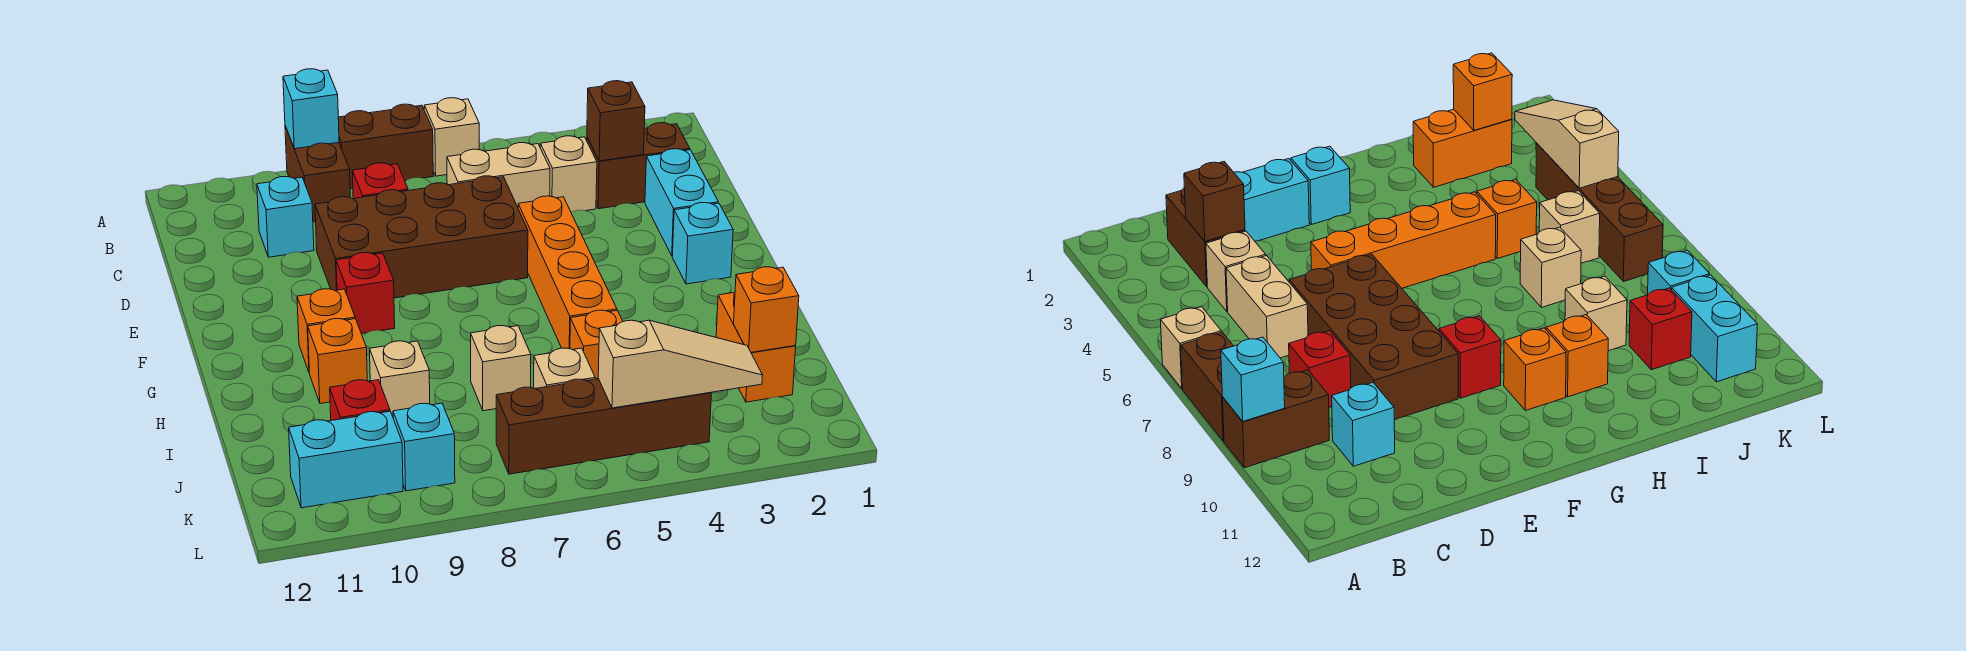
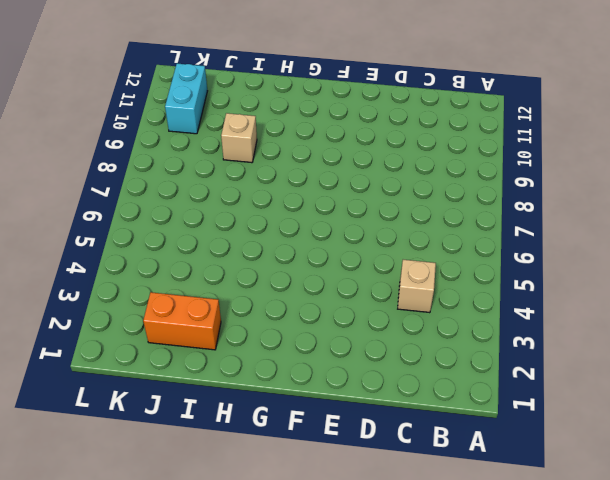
none -> tan brick A6 level 1
none -> brown brick A7:A8 level 1
none -> brown brick A9:B9 level 1

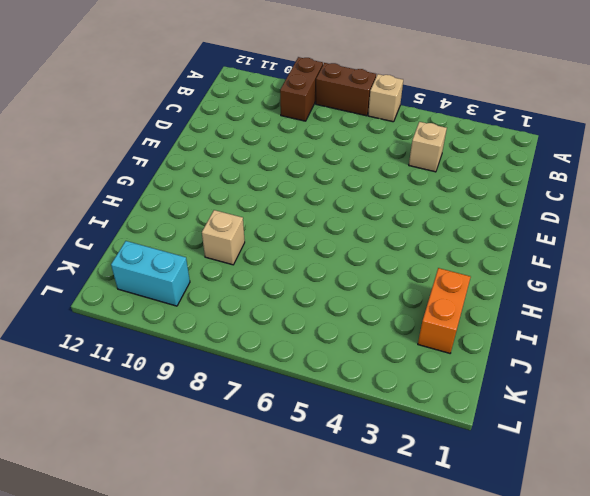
none -> brown brick C2:C3 level 1
none -> tan brick C5:C6 level 1
none -> red brick C8 level 1

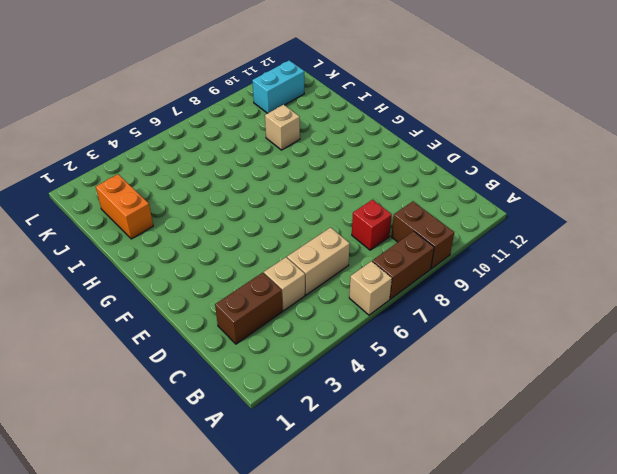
none -> cyan brick C10 level 1
none -> cyan brick D2:E2 level 1
none -> brown brick D6:E9 level 1

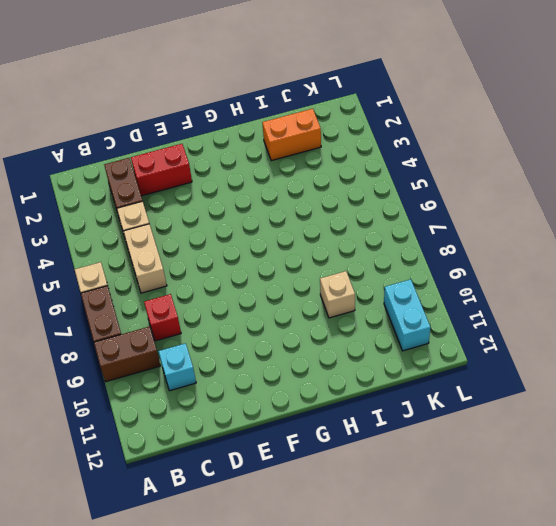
red brick D2:E2 level 1 -> cyan brick D2:E2 level 1
none -> brown brick D6:E9 level 1
none -> orange brick E5:H5 level 1
none -> cyan brick F2 level 1

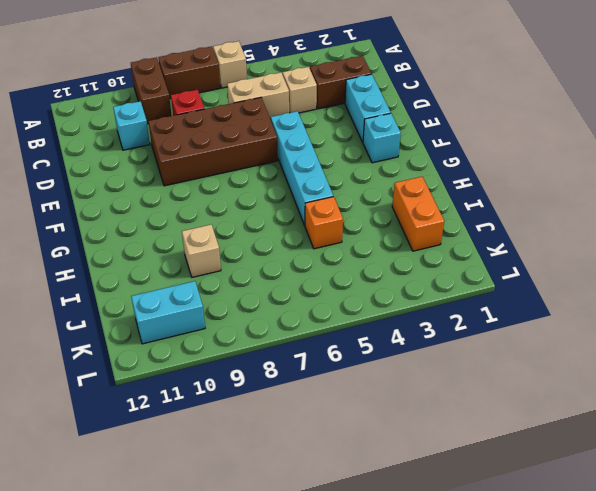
cyan brick E5:H5 level 1 -> orange brick E5:H5 level 1
none -> red brick F9 level 1
none -> orange brick G10 level 1
none -> orange brick H10 level 1

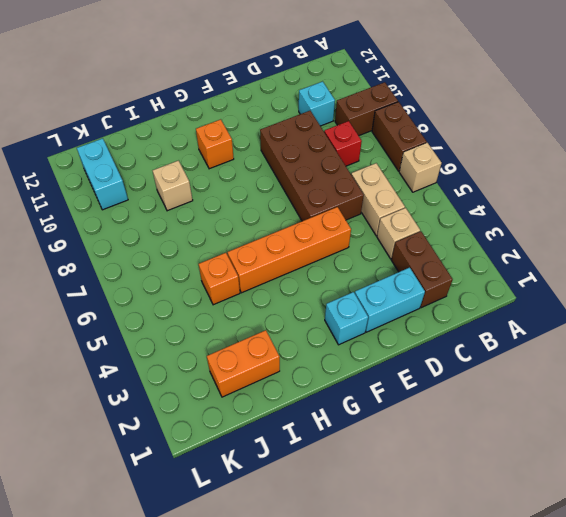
none -> red brick F9 level 1
none -> orange brick H10 level 1
none -> tan brick I7 level 1

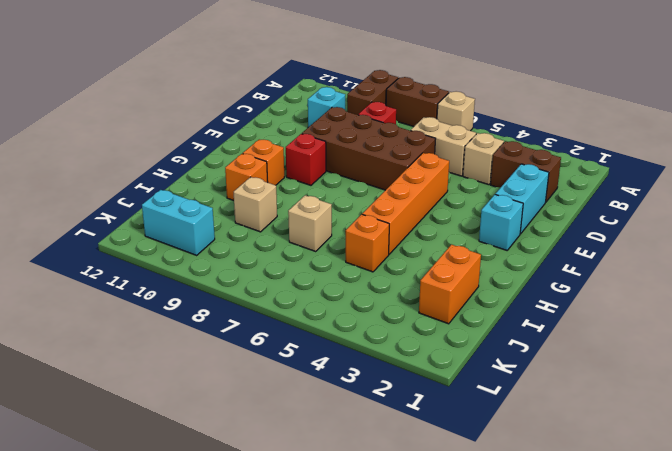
none -> tan brick J6 level 1
none -> red brick J10 level 1
none -> brown brick K4:K7 level 1

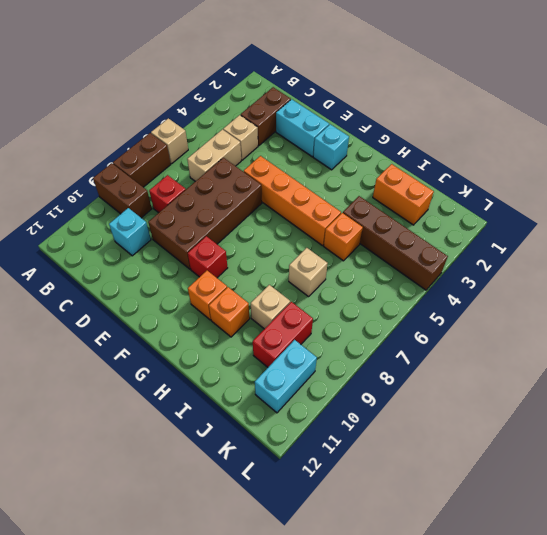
brown brick I4:L4 level 1 -> brown brick K4:K7 level 1
red brick J9:J10 level 1 -> red brick J10 level 1
none -> tan brick J6 level 1
none -> cyan brick K9 level 1
none -> cyan brick A9 level 2

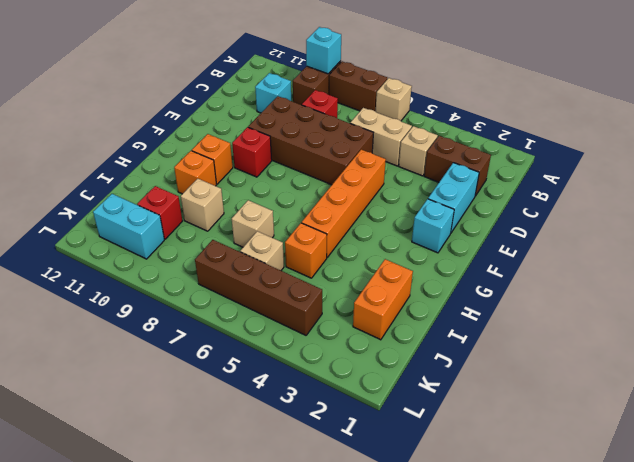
none -> cyan brick K9 level 1
none -> brown brick C3 level 2
none -> orange brick J2 level 2

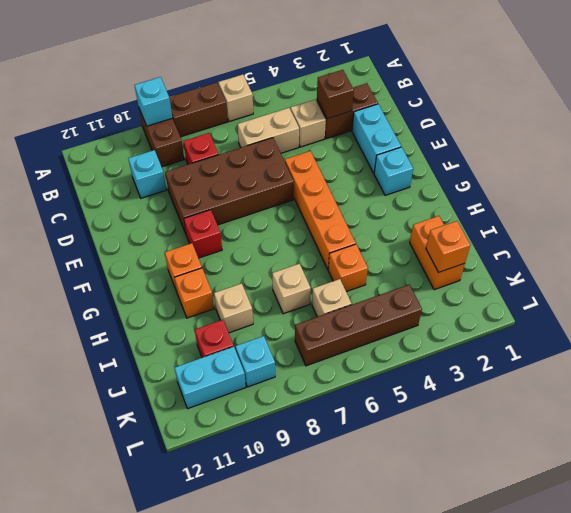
none -> tan slope K3:K5 level 2 top 5

